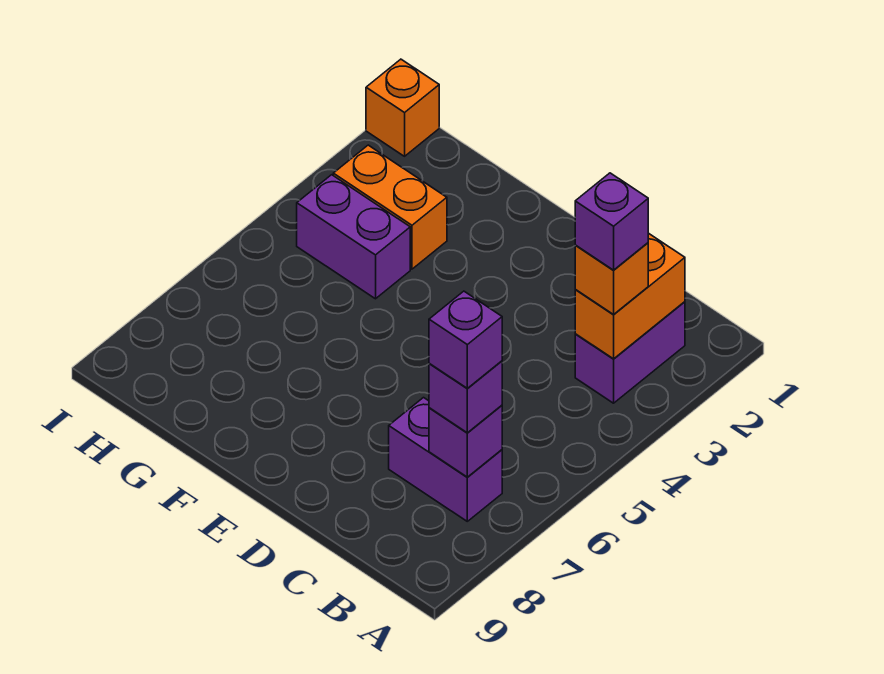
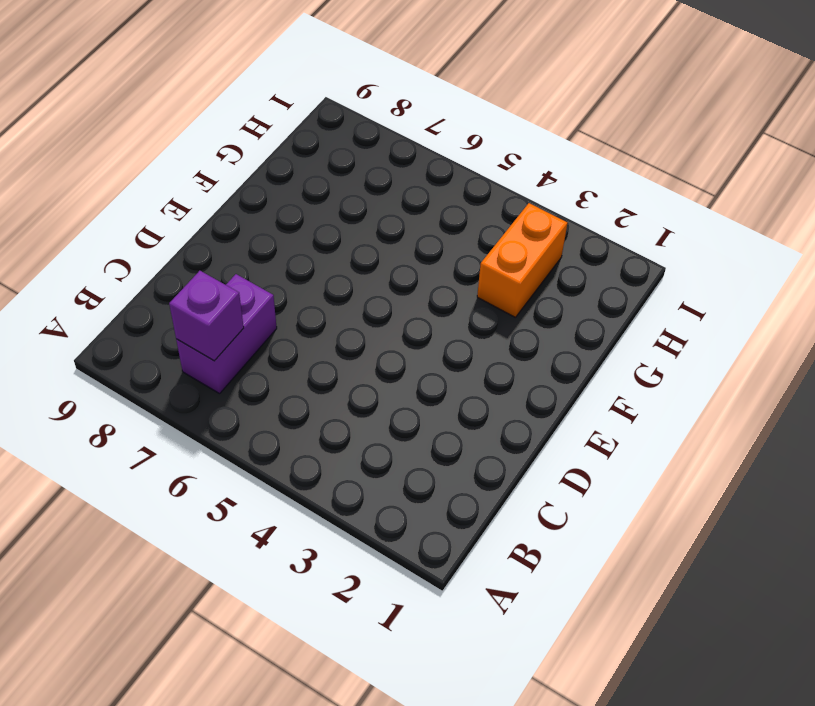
none -> purple brick B2:B3 level 1
none -> purple brick G4:H4 level 1

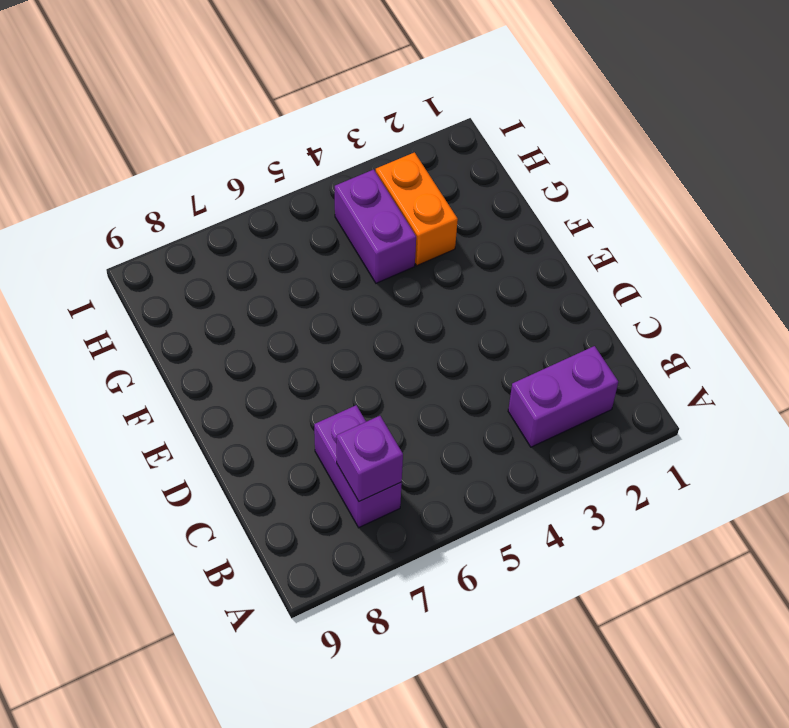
none -> orange brick I1 level 1
none -> orange brick B2:B3 level 2

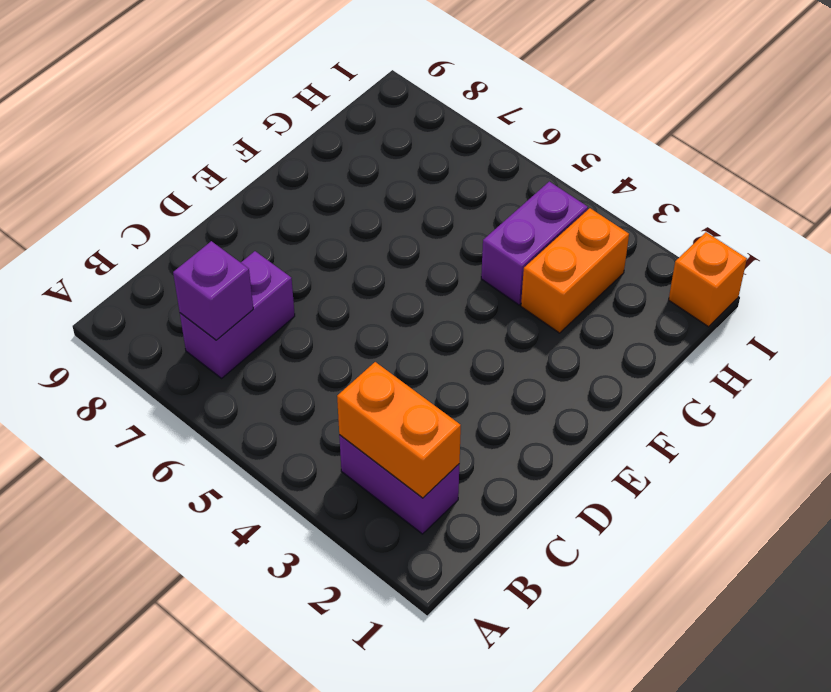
none -> orange brick B3 level 3
none -> purple brick B7 level 3

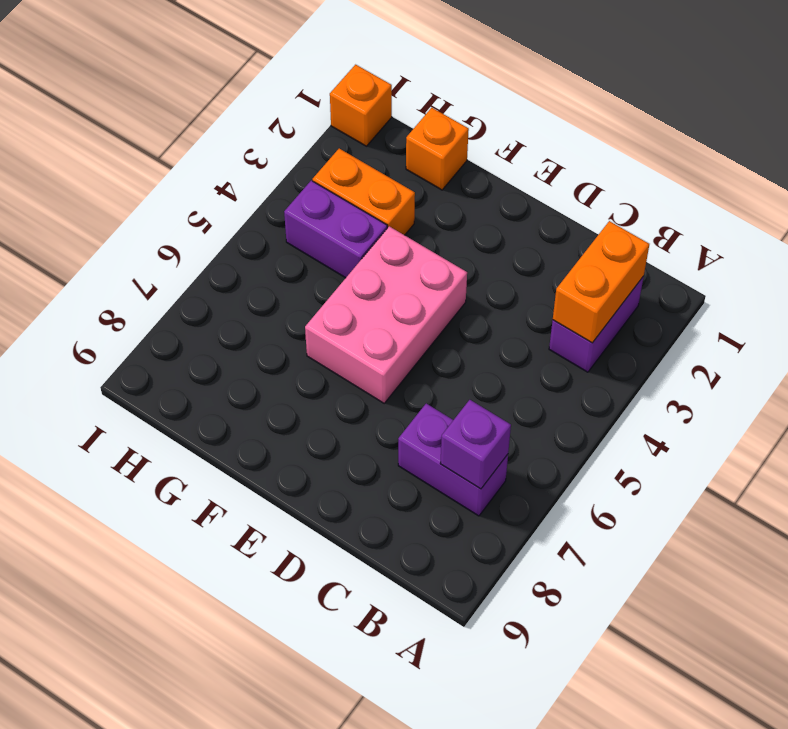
pink brick E4:F6 level 1 -> none
orange brick G1 level 1 -> orange brick B3 level 3
none -> purple brick B7 level 3
none -> purple brick B3 level 4

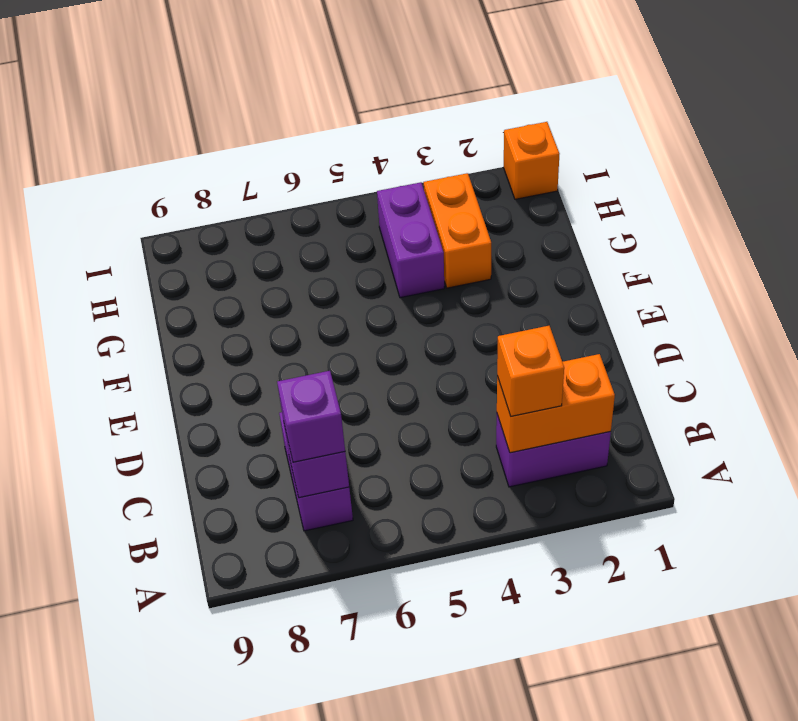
none -> purple brick B3 level 4
none -> purple brick B7 level 4

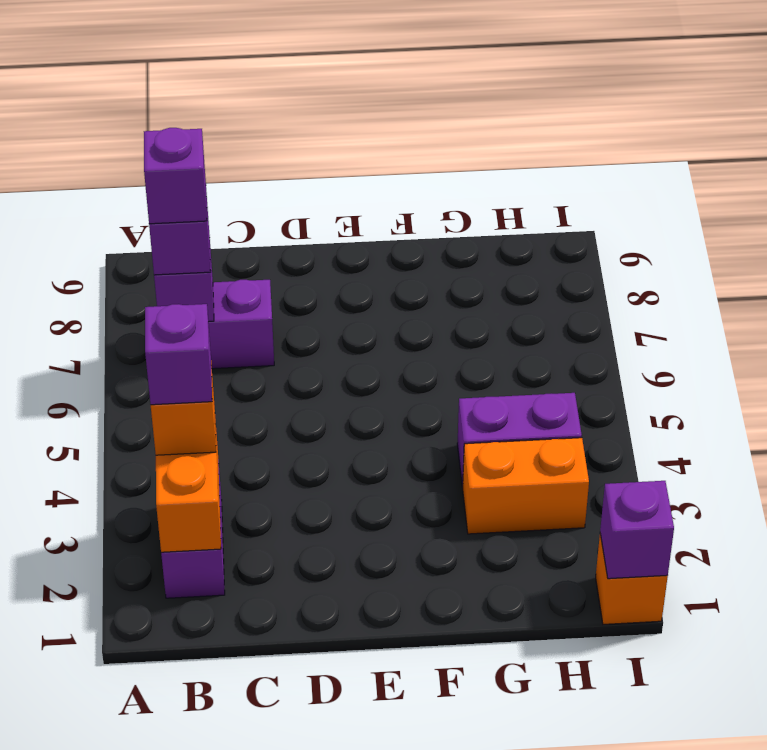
purple brick I1 level 2 -> none

